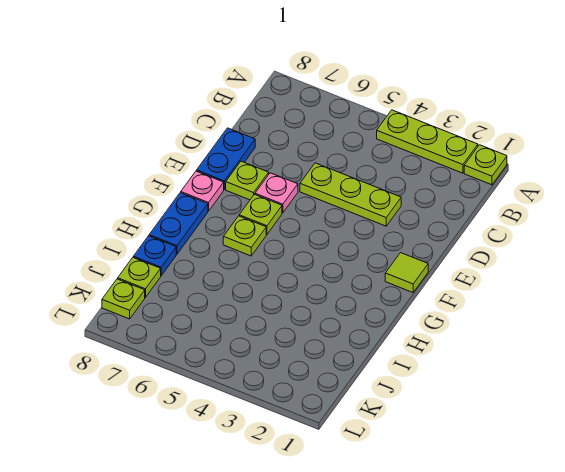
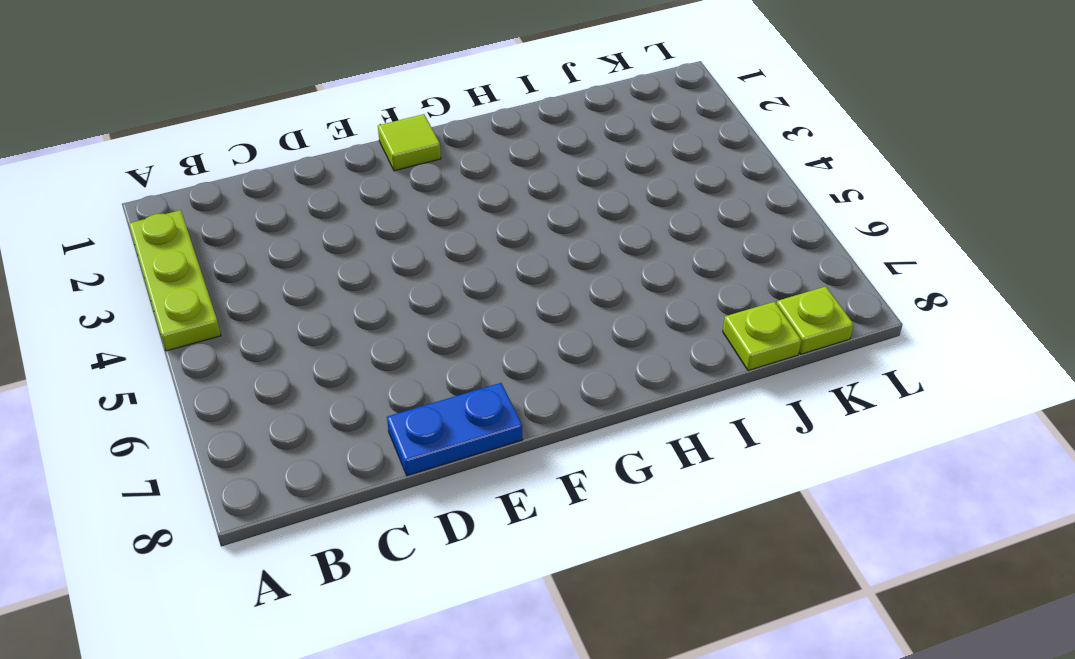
none -> lime plate A1 level 1
none -> lime plate D3:D5 level 1
none -> pink plate E6 level 1

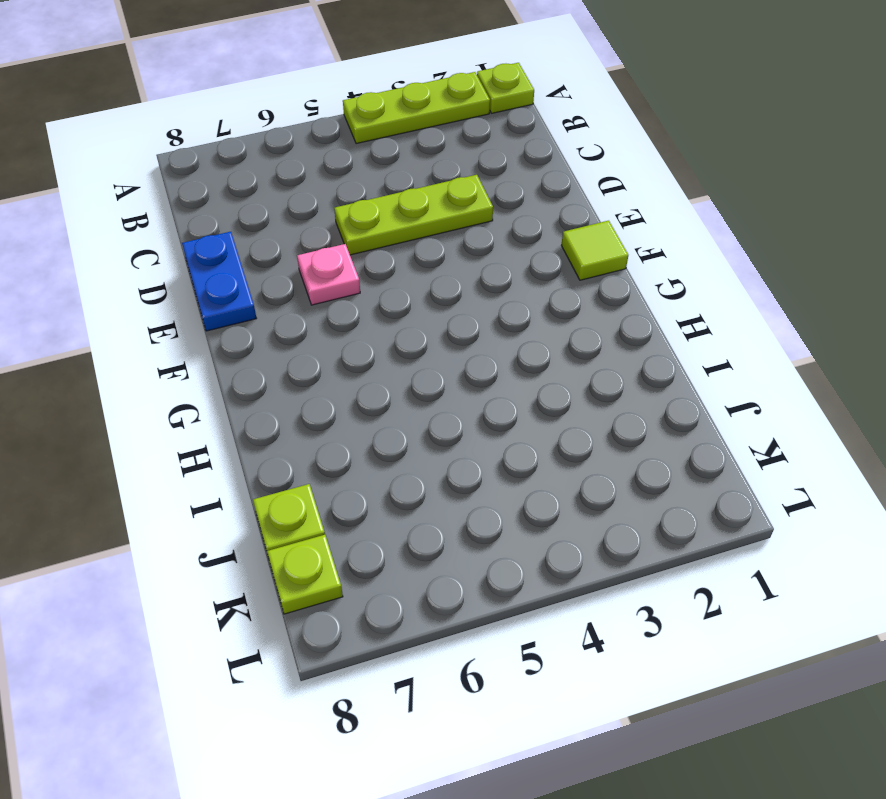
none -> lime plate E7 level 1
none -> lime plate F6 level 1
none -> pink plate F8 level 1

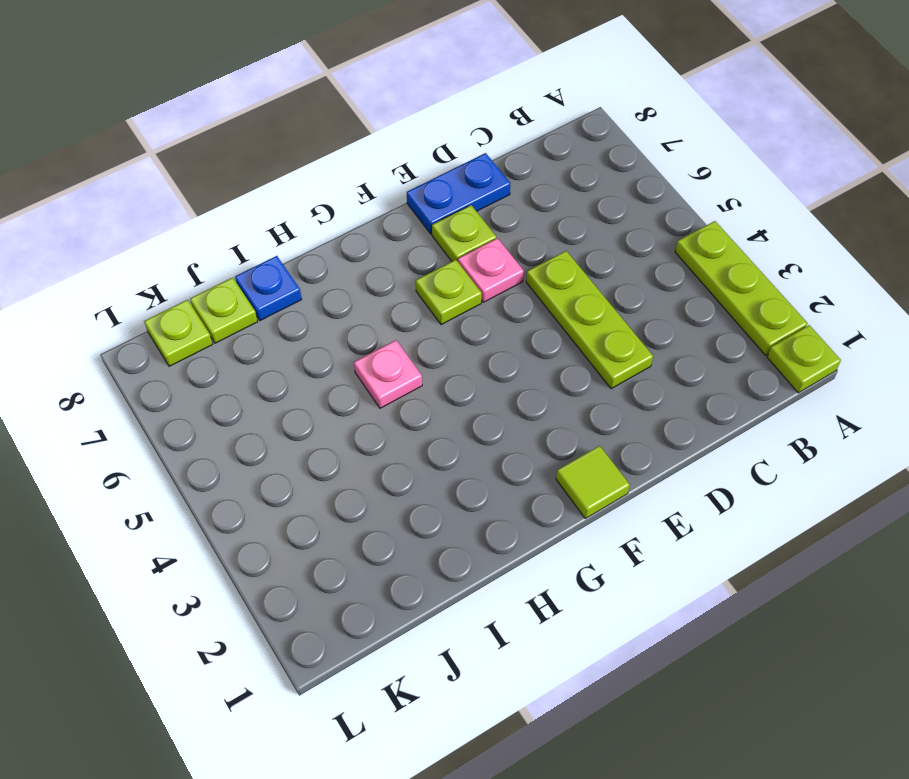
pink plate H5 level 1 -> pink plate F8 level 1
none -> lime plate G6 level 1
none -> blue plate G8:H8 level 1

